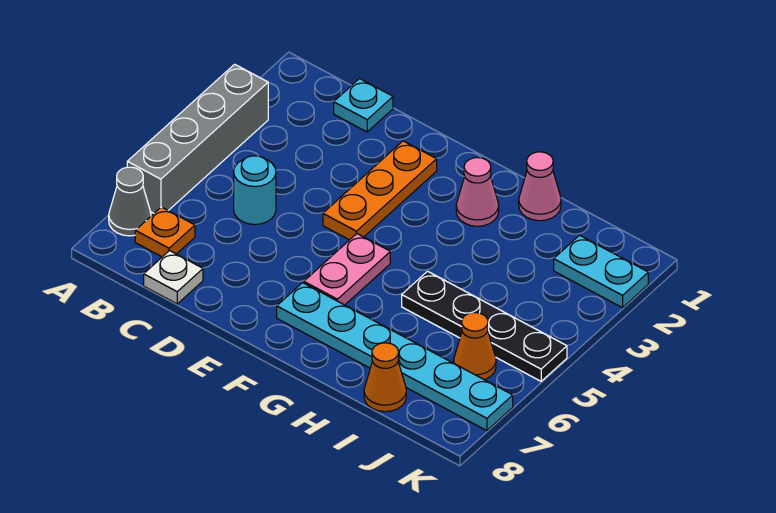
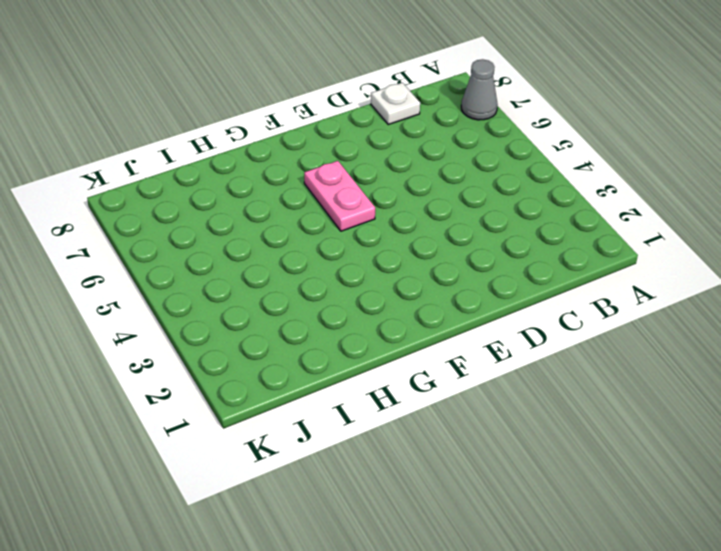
none -> grey brick A3:A6 level 1
none -> orange plate B7 level 1
none -> cyan plate C1 level 1

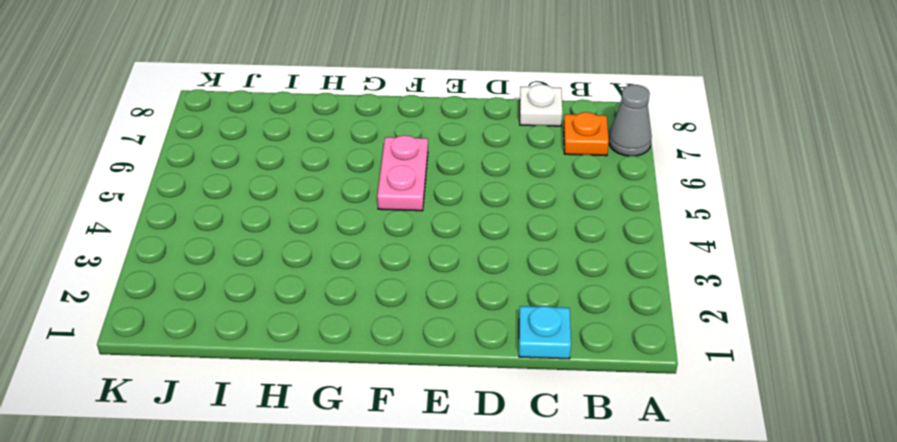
none -> grey brick A3:A6 level 1
none -> cyan round brick C5 level 1
none -> orange plate E2:E4 level 1

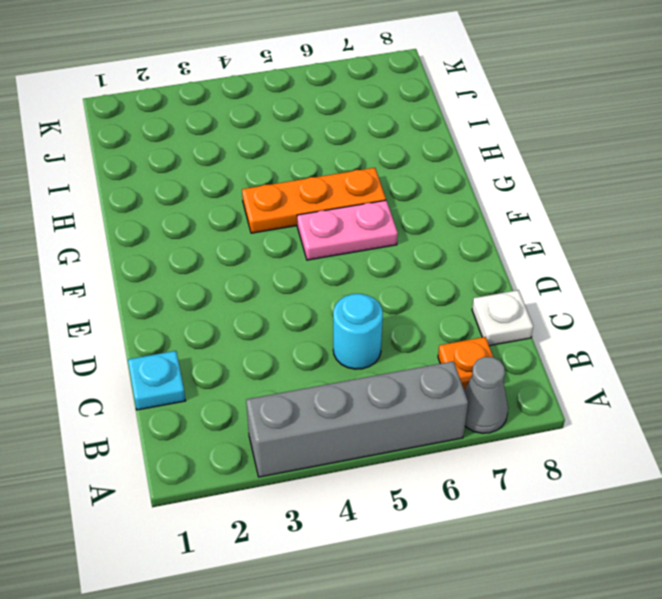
orange plate G4:G6 level 1 -> orange plate E2:E4 level 1
none -> cyan plate F7:K7 level 1
none -> pink cone G2 level 1
none -> pink cone H1 level 1

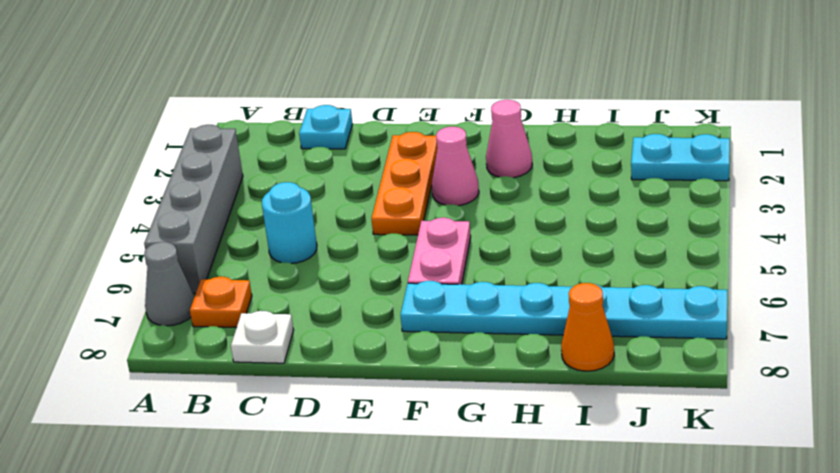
pink cone F3 level 1 -> pink cone H1 level 1
none -> black plate H5:K5 level 1
none -> orange cone J6 level 1

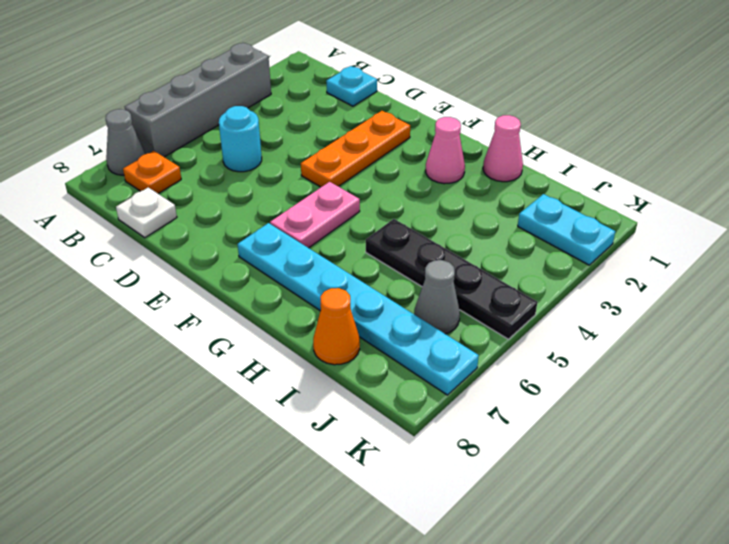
grey cone J6 level 1 -> orange cone J6 level 1

